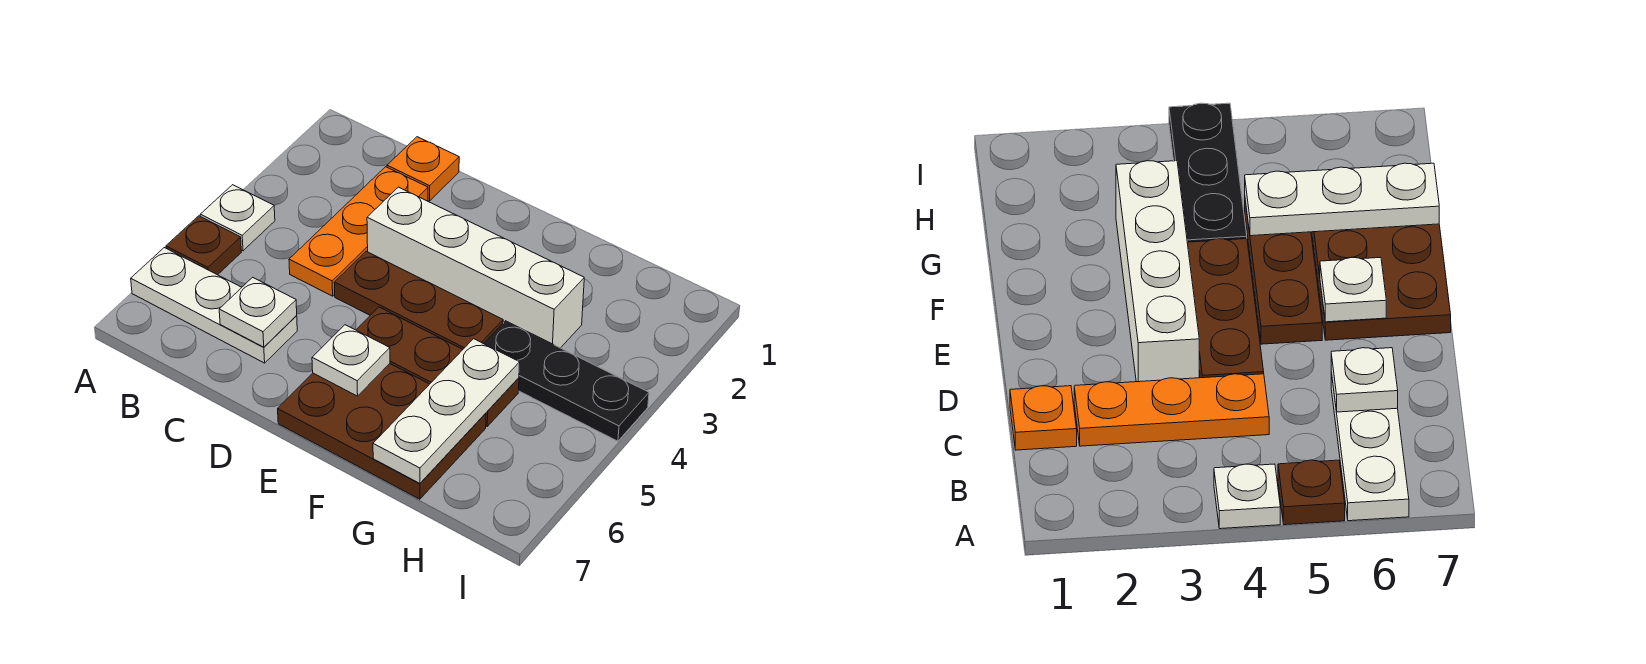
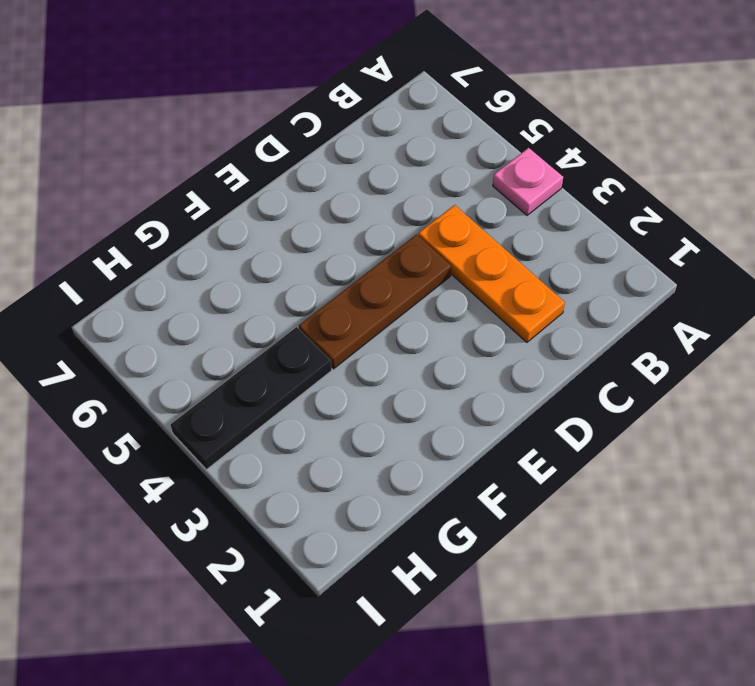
pink plate A4 level 1 -> white plate A4 level 1
none -> brown plate A5 level 1
none -> white plate A6:C6 level 1
none -> orange plate C1 level 1

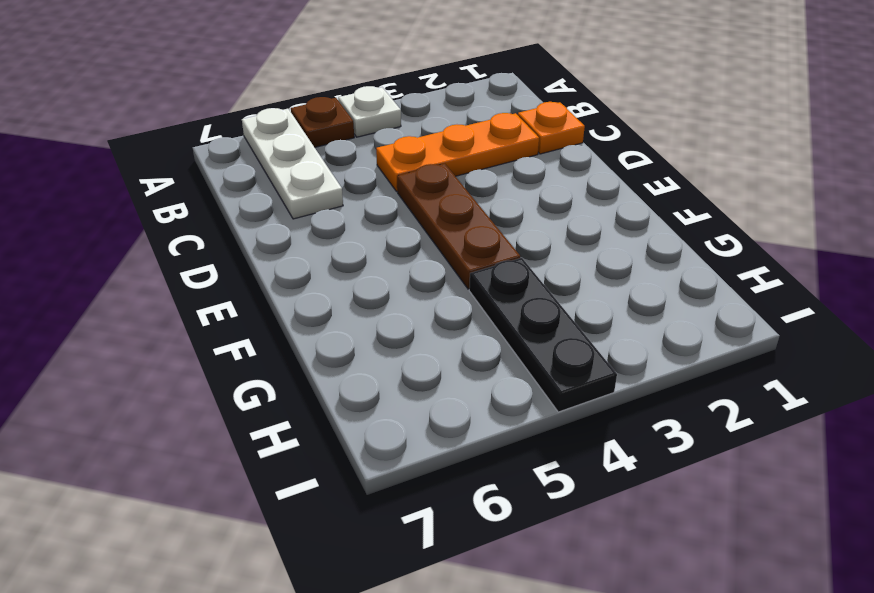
none -> white brick D3:G3 level 1
none -> brown plate E5:G5 level 1
none -> brown plate E6:G7 level 1

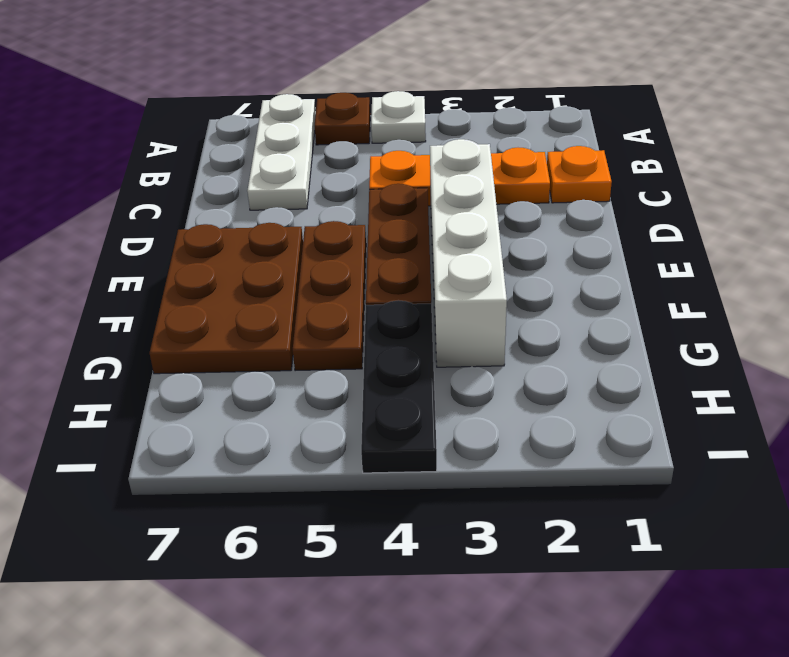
none -> white plate C6 level 2
none -> white plate E6 level 2
none -> white plate G5:G7 level 2

